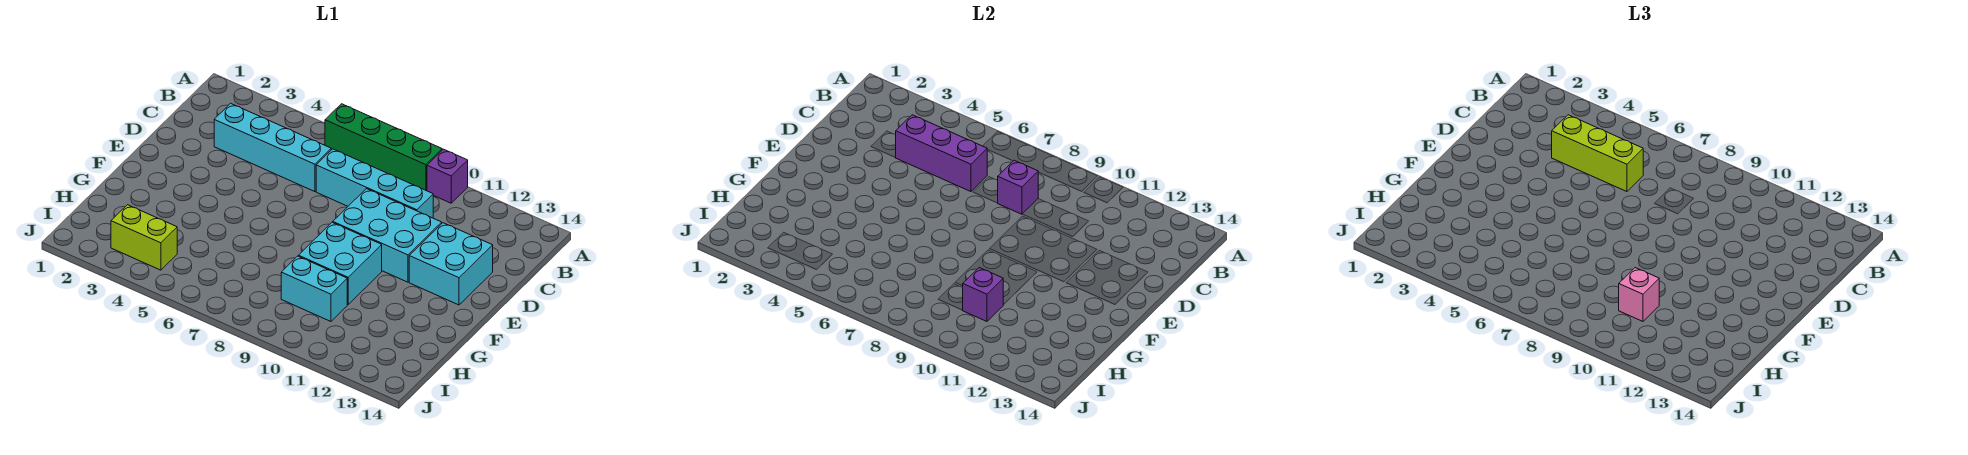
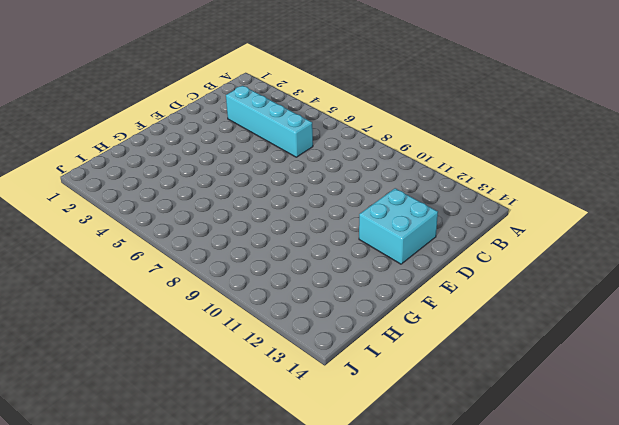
none -> green brick A6:A9 level 1
none -> purple brick A10 level 1
none -> cyan brick C7:C10 level 1

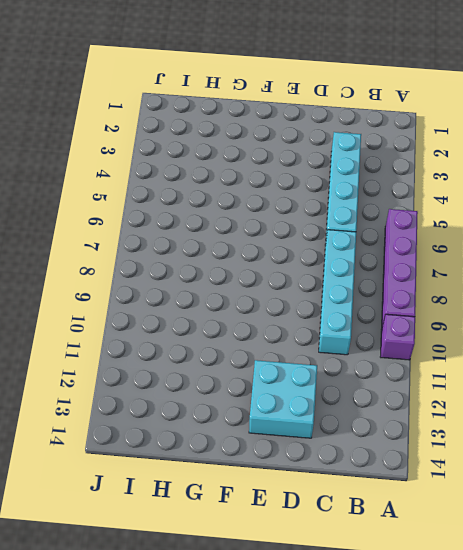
purple brick A6:A9 level 1 -> green brick A6:A9 level 1
none -> cyan brick D9:E11 level 1
none -> cyan brick F9:G10 level 1
none -> cyan brick H9:H10 level 1

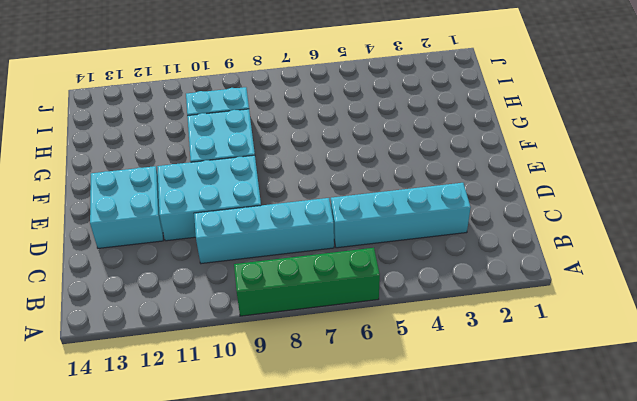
none -> purple brick A10 level 1
none -> lime brick I3:I4 level 1
none -> purple brick C4:C6 level 2

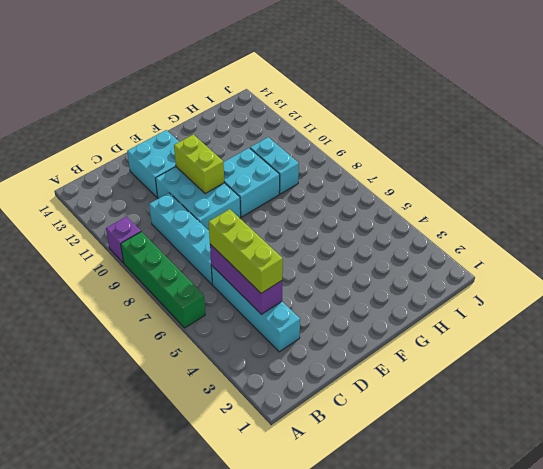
lime brick E10:E11 level 2 -> lime brick I3:I4 level 1
none -> purple brick C8 level 2
none -> purple brick H10 level 2
none -> pink brick H10 level 3

